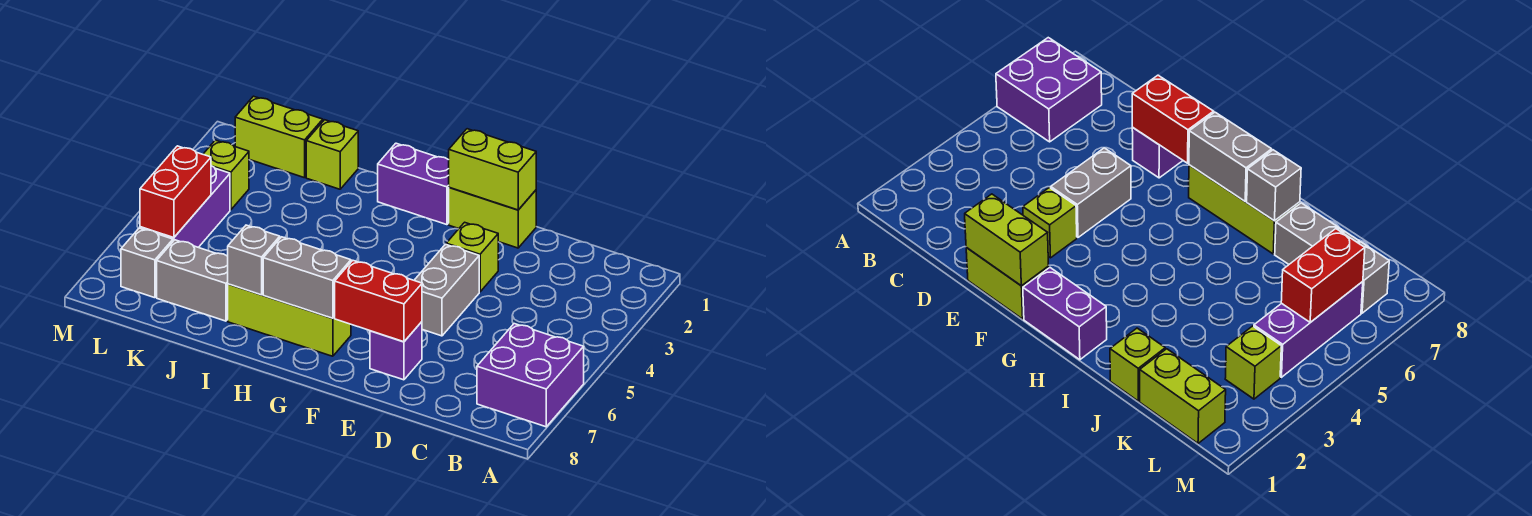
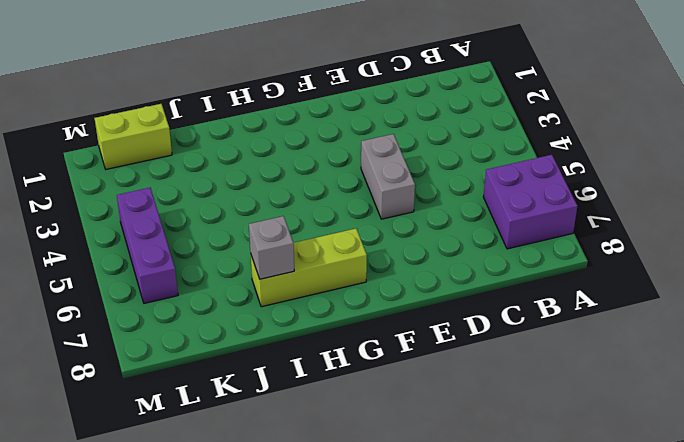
none -> lime brick E1:F1 level 1
none -> lime brick E3 level 1
none -> purple brick E7 level 1

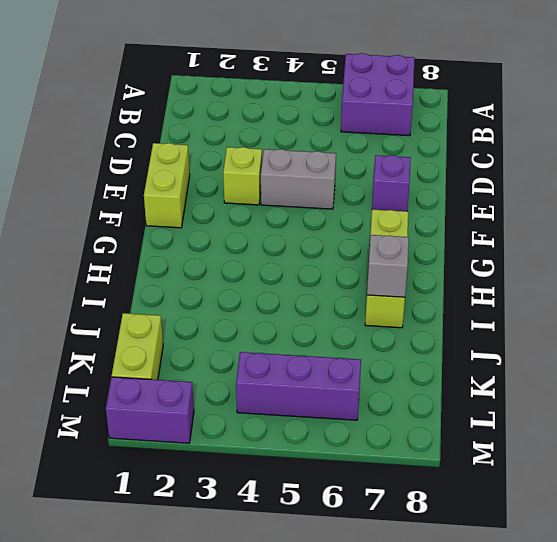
purple brick M1:M2 level 1 -> purple brick G1:H1 level 1
none -> lime brick J1 level 1
none -> grey brick J7:K7 level 1
none -> lime brick L3 level 1

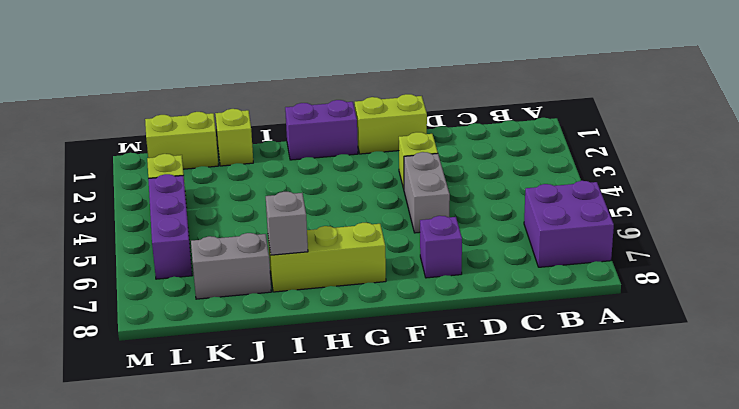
none -> grey brick L7 level 1
none -> lime brick E1:F1 level 2
none -> red brick E7:F7 level 2

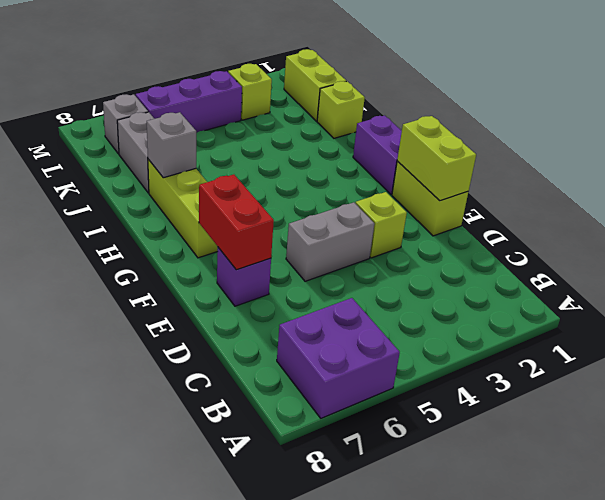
none -> grey brick G7:H7 level 2
none -> red brick L5:L6 level 2

